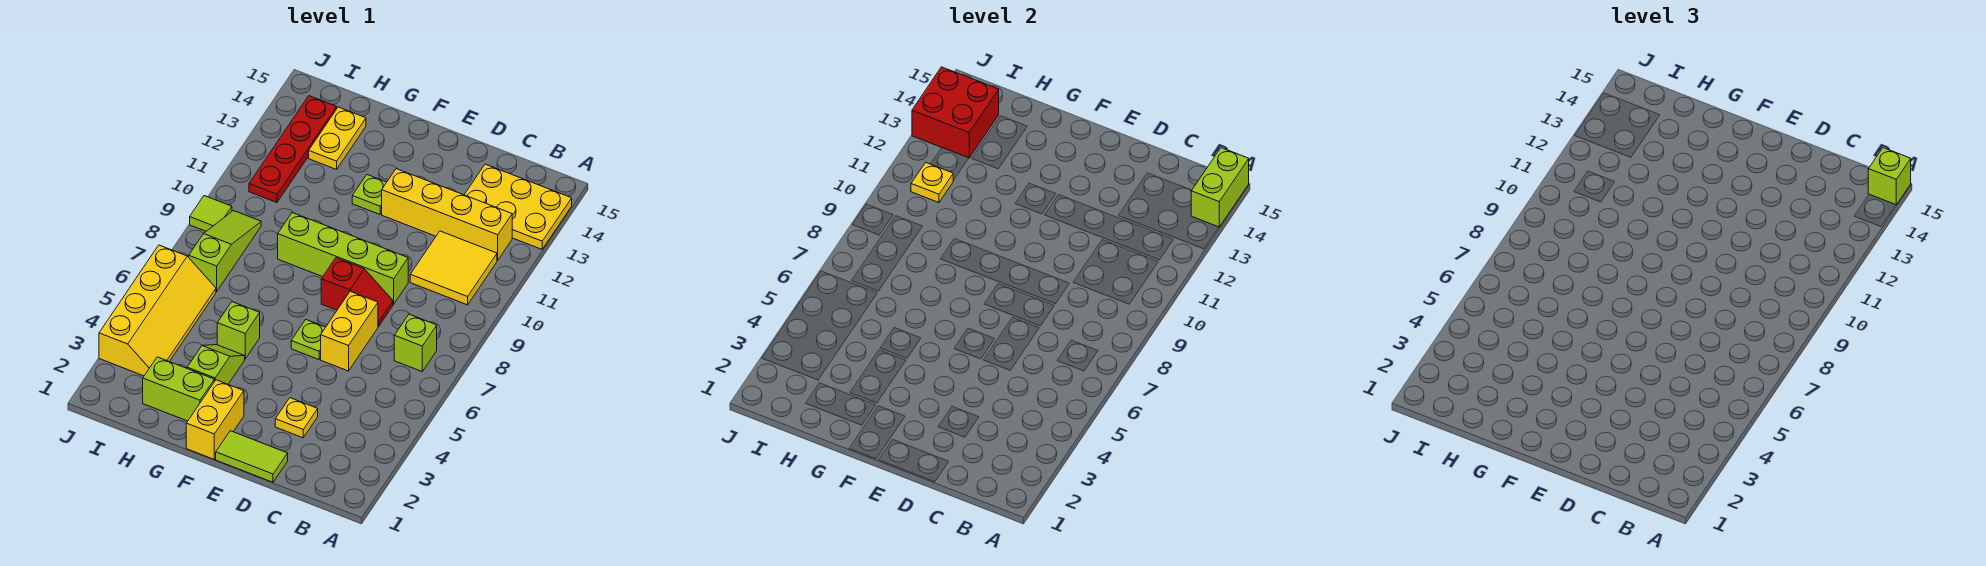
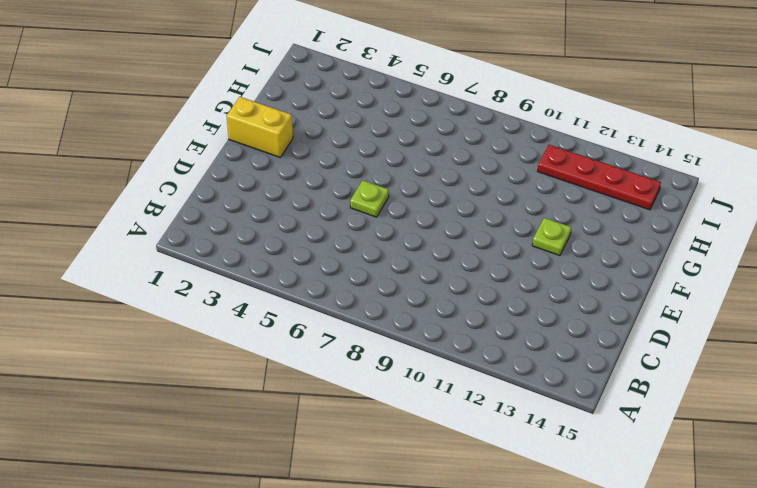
none -> yellow plate A13:C14 level 1
none -> lime brick B7 level 1
none -> yellow tile B10:C11 level 1

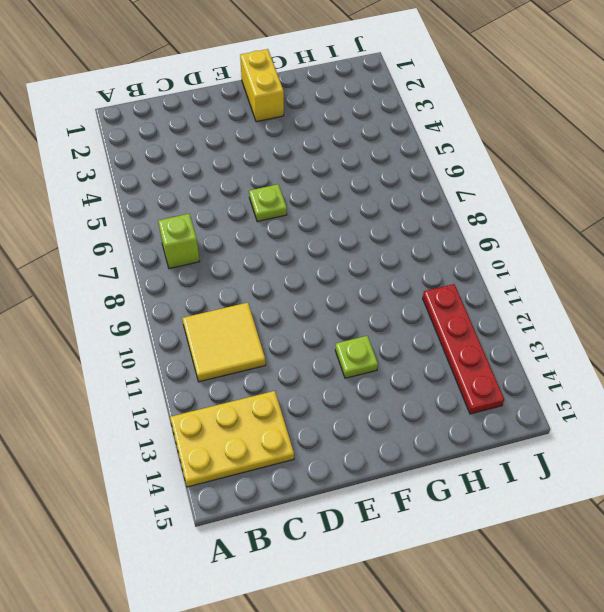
none -> yellow brick B12:E12 level 1
none -> lime tile D1:E1 level 1
none -> yellow plate D3 level 1

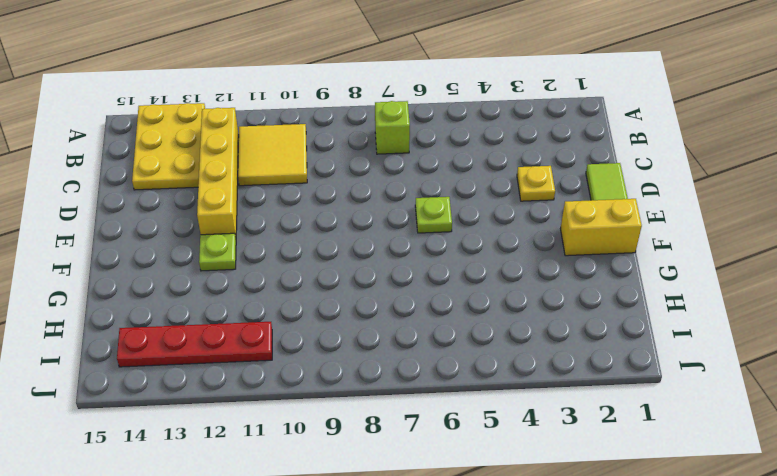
none -> yellow brick D6:D7 level 1
none -> red slope D8:E8 level 1 top E
none -> lime brick D9:G9 level 1

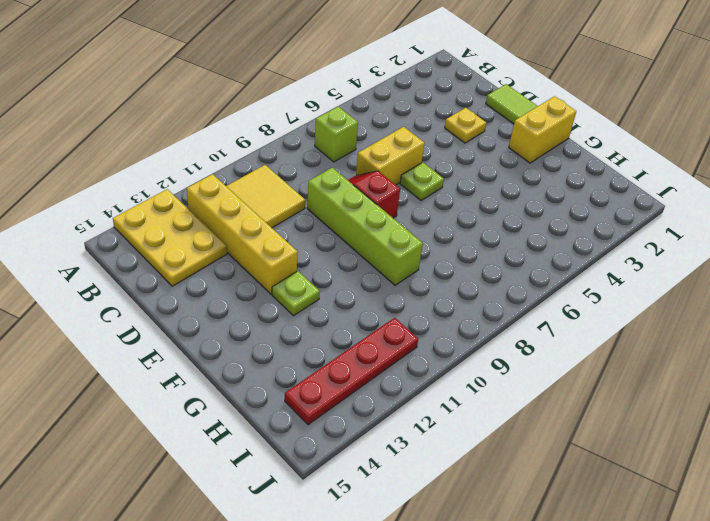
none -> lime brick G2:H2 level 1
none -> lime slope G3:G4 level 1 top 3
none -> lime brick G5 level 1

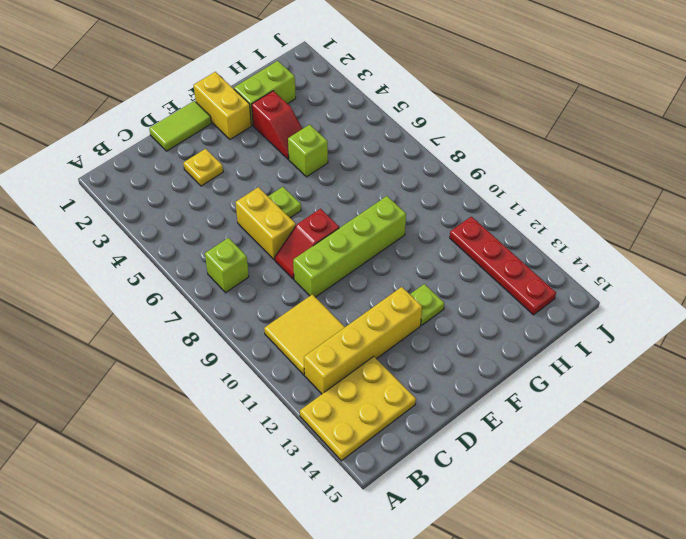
red slope G3:G4 level 1 top 3 -> lime slope G3:G4 level 1 top 3
none -> yellow plate H13:H14 level 1
none -> yellow slope I3:J6 level 1 top J
none -> lime slope I7:I9 level 1 top 7

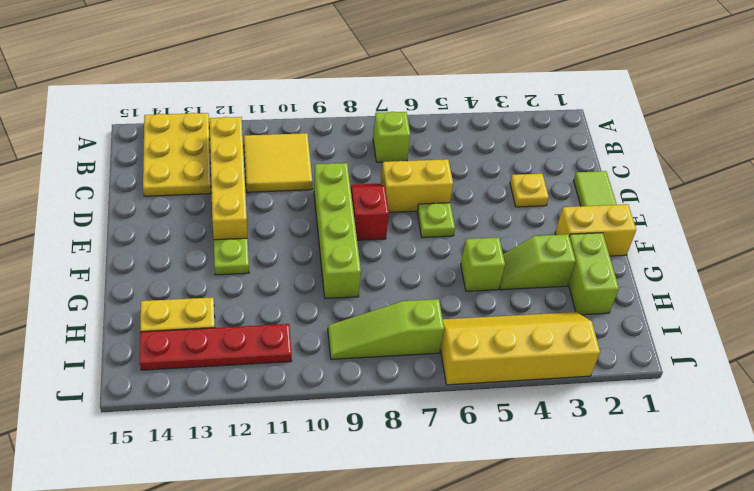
none -> lime tile J9 level 1
none -> lime brick A14:A15 level 2
none -> yellow plate I11 level 2

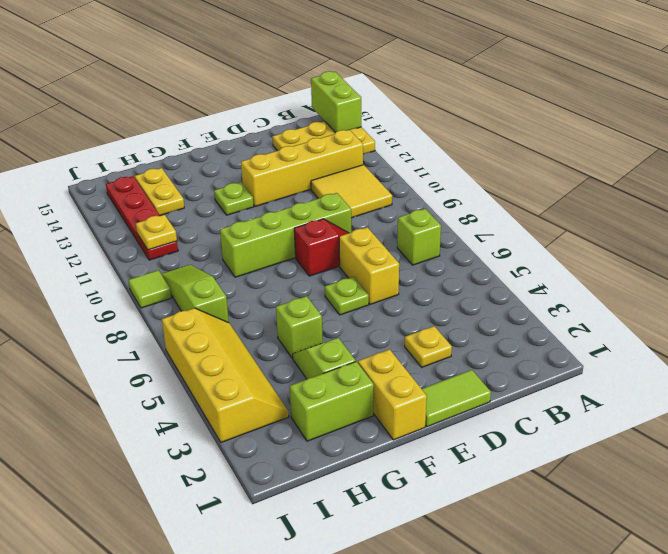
none -> red brick I13:J14 level 2
none -> lime brick A15 level 3

